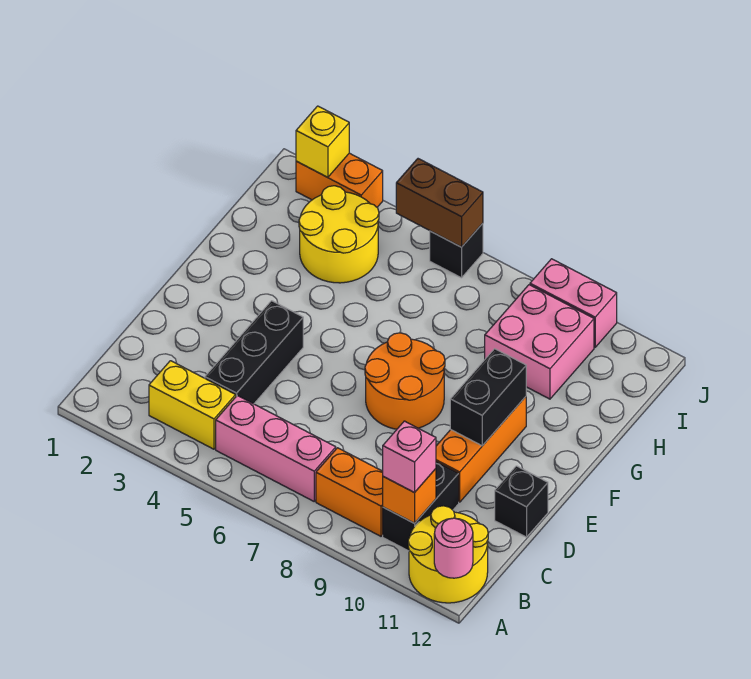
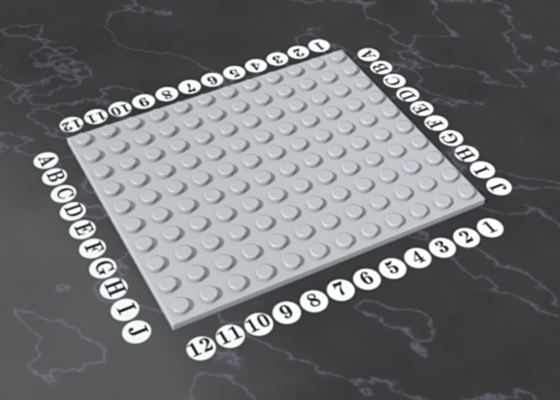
none -> yellow round brick A11:B12 level 1
none -> yellow brick B3:B4 level 1
none -> pink brick B5:B7 level 1

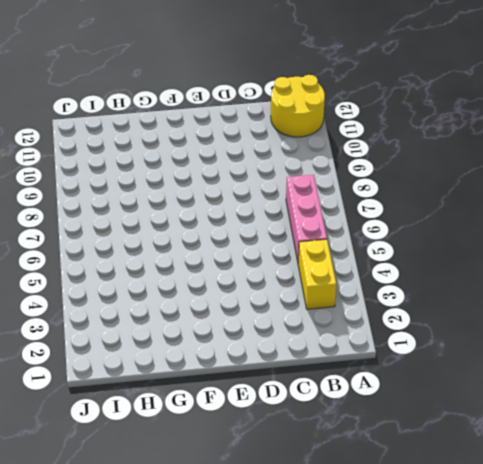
none -> orange brick B8:B9 level 1
none -> black brick B10:C10 level 1
none -> black brick C4:E4 level 1

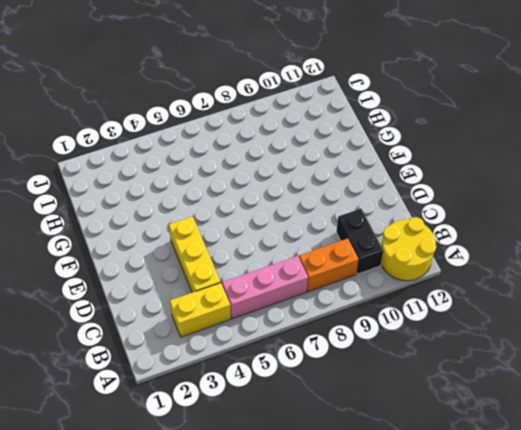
yellow brick C4:E4 level 1 -> black brick C4:E4 level 1
none -> orange brick D10:F10 level 1
none -> black brick D12 level 1
none -> orange round brick E7:F8 level 1

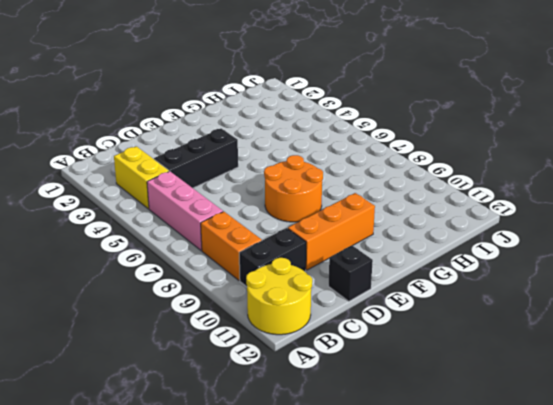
none -> yellow round brick H3:I4 level 1
none -> pink brick H9:I10 level 1
none -> orange brick J2:J3 level 1

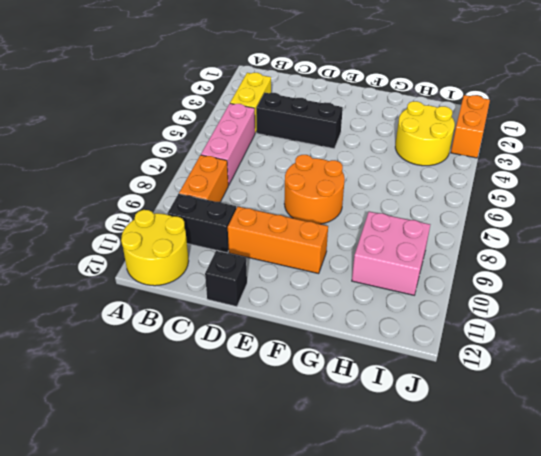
none -> black brick J6 level 1
none -> pink brick J9:J10 level 1
none -> pink round brick A12 level 2

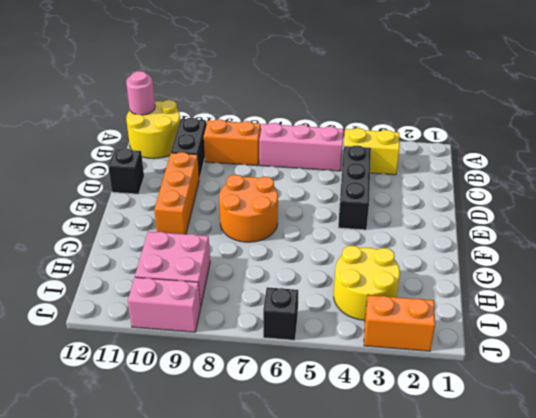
none -> orange brick B10 level 2
none -> black brick E10:F10 level 2
none -> yellow brick J2 level 2

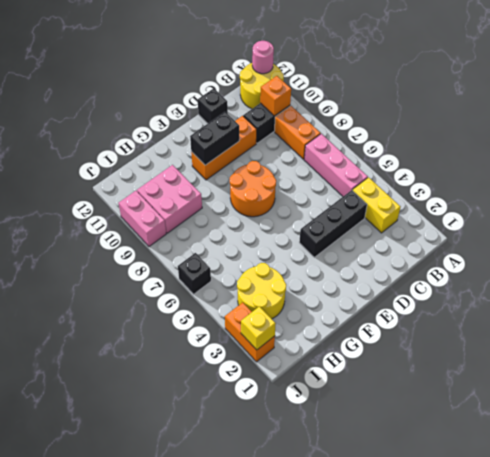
none -> brown brick J5:J6 level 2
none -> pink brick B10 level 3

